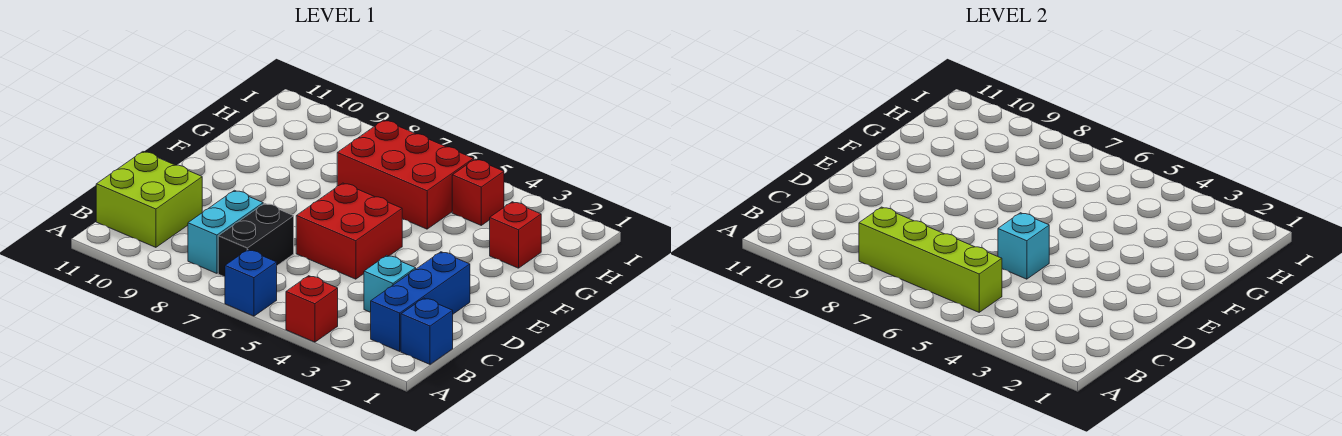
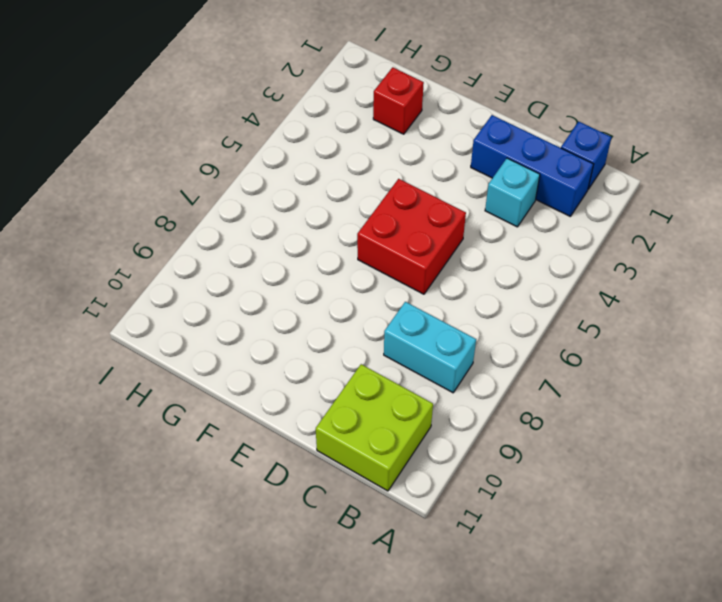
none -> red brick A4 level 1
none -> blue brick A6 level 1
none -> black brick B7:C7 level 1

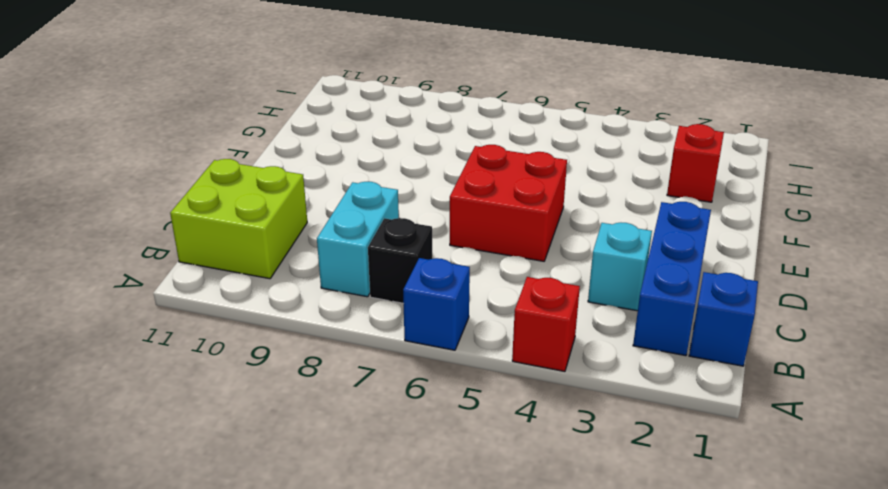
black brick B7 level 1 -> black brick B7:C7 level 1
none -> red brick G5:H7 level 1
none -> red brick H4 level 1
none -> lime brick B5:B8 level 2

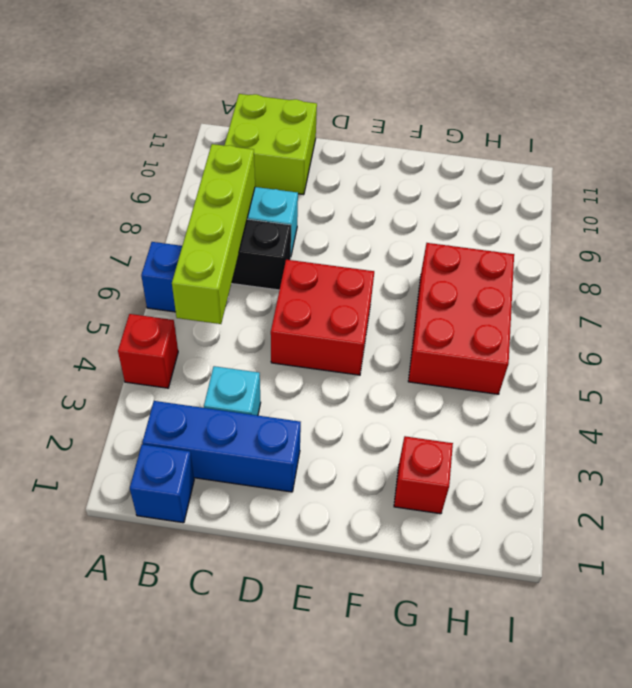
none -> red brick H4 level 1
none -> cyan brick D5 level 2

